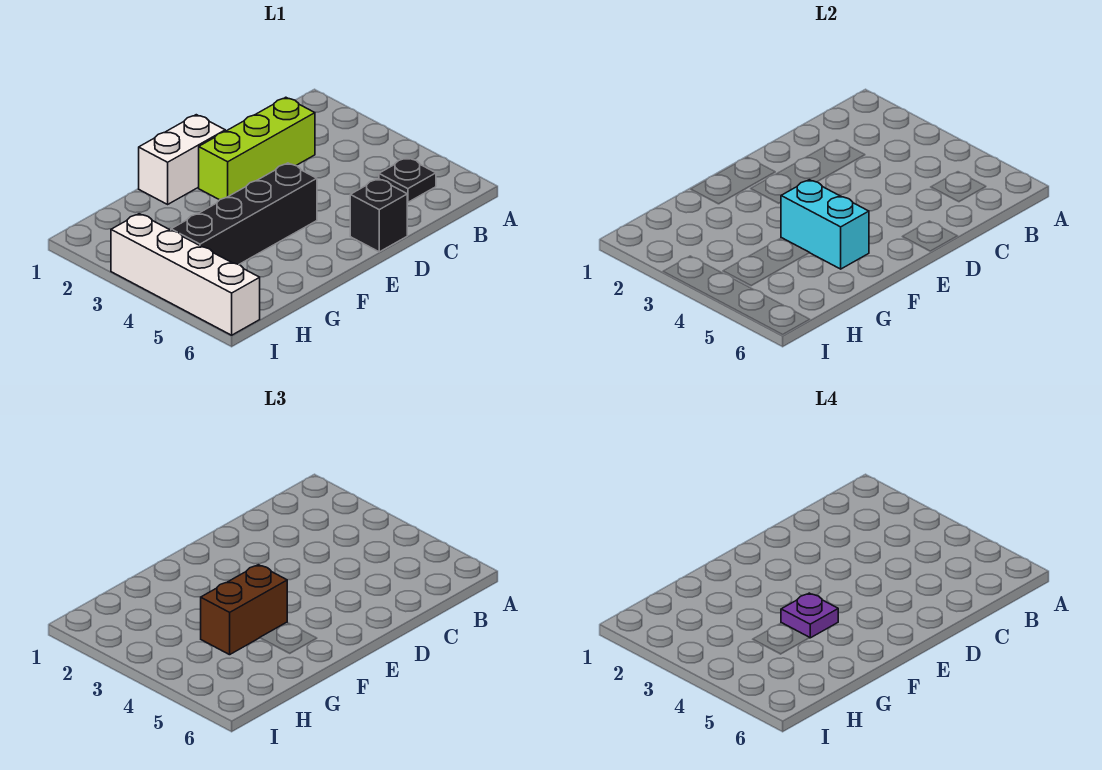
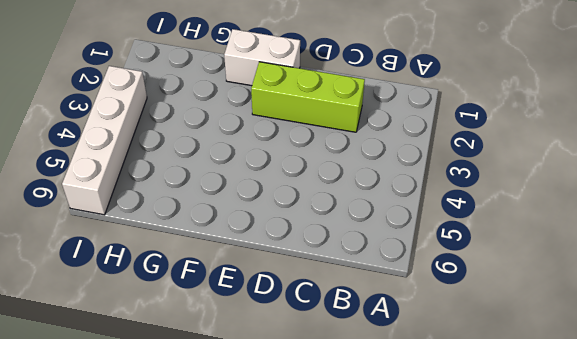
none -> black plate B5 level 1
none -> black brick D6 level 1

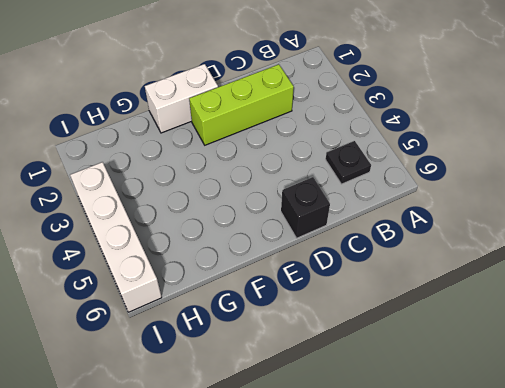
none -> black brick E4:H4 level 1
none -> cyan brick F4:F5 level 2

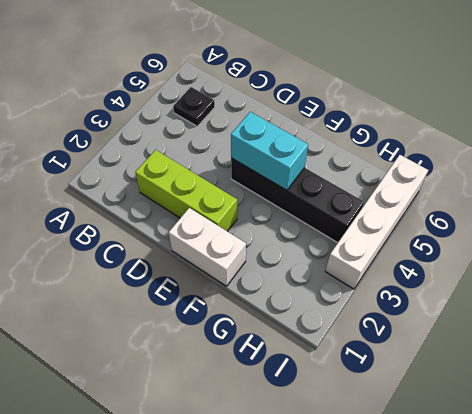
cyan brick E4:F4 level 2 -> cyan brick F4:F5 level 2
none -> black brick D6 level 1
none -> brown brick F4:G4 level 3

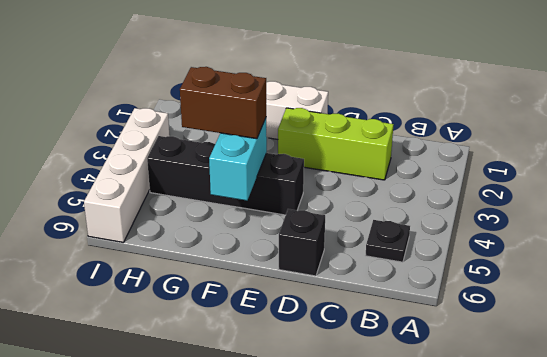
none -> purple plate F4 level 4

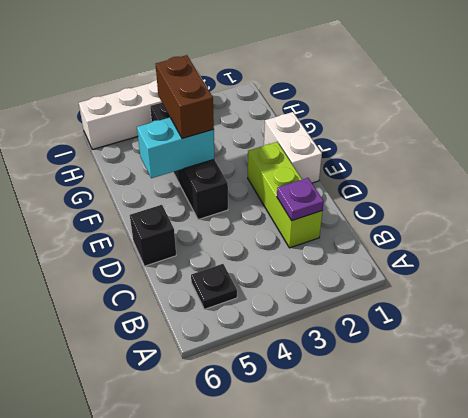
purple plate C2 level 2 -> purple plate F4 level 4

